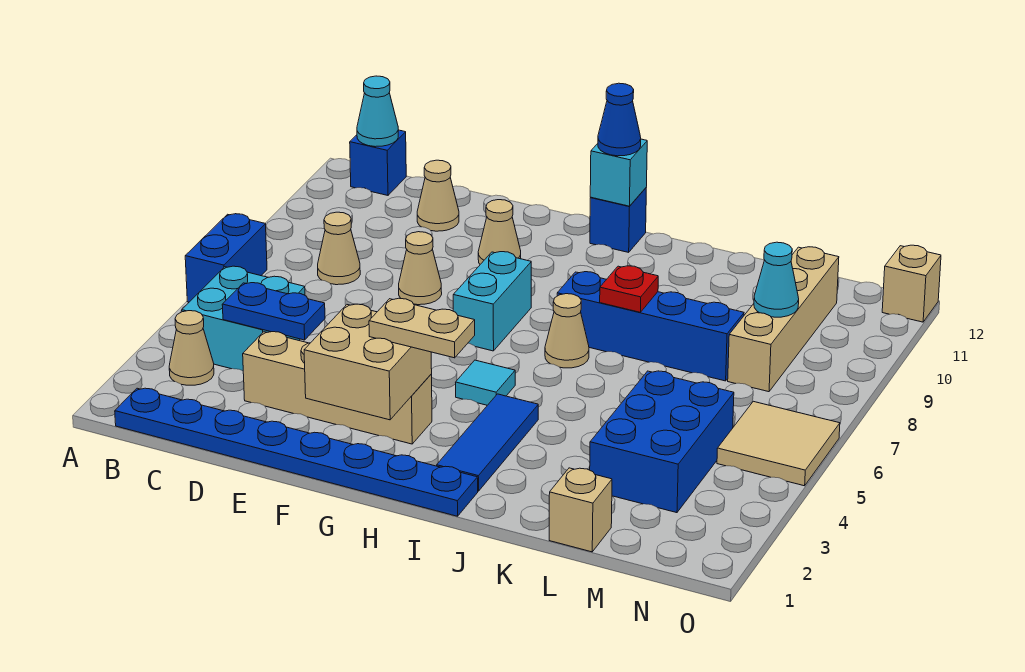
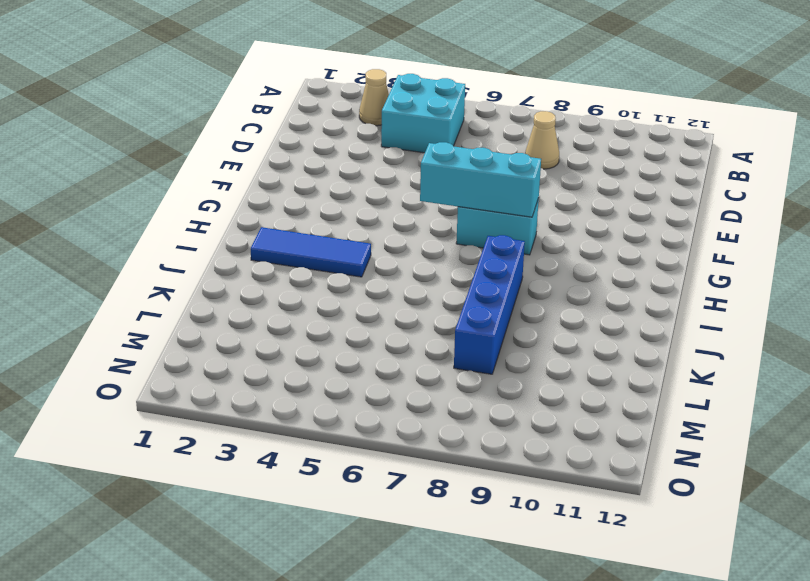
cyan brick G6:G8 level 2 -> none
none -> blue brick A6:A7 level 1
none -> blue plate B1:I1 level 1
none -> blue brick B12 level 1

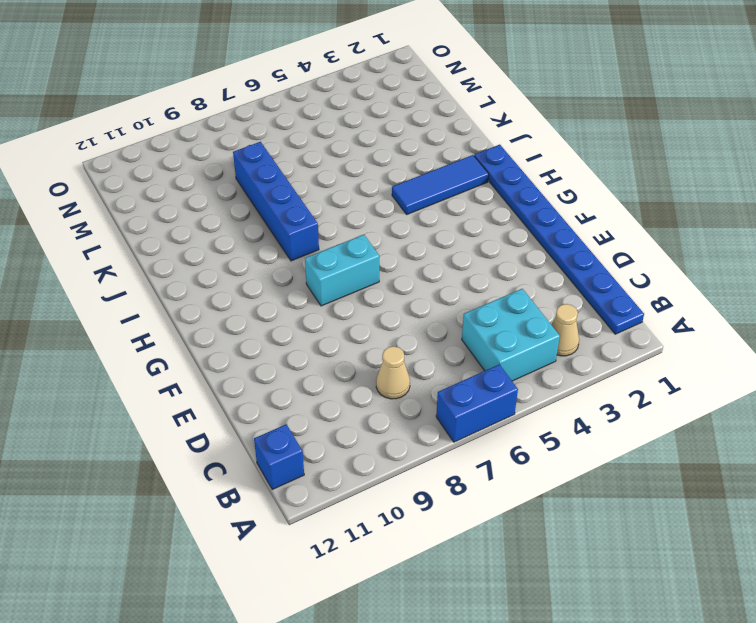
none -> tan brick D3:G3 level 1
none -> tan cone D11 level 1
none -> tan cone E8 level 1

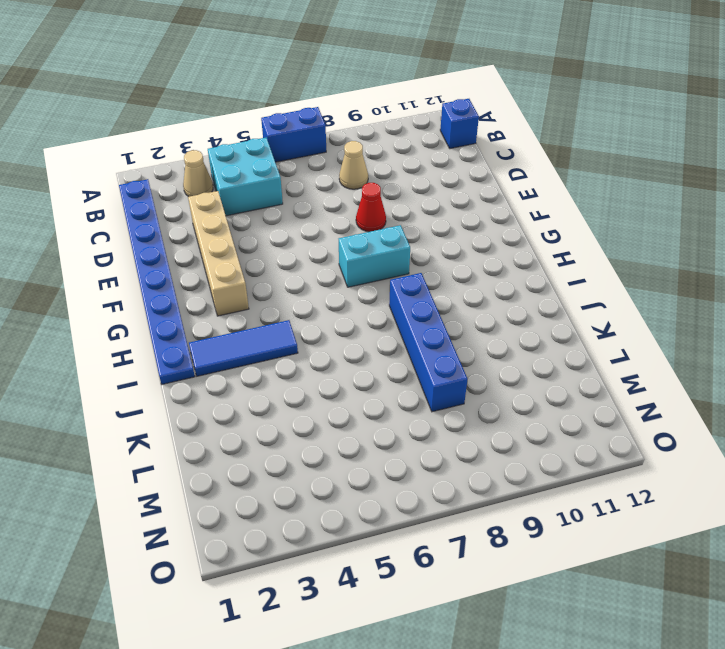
red cone E8 level 1 -> tan cone E8 level 1
none -> tan cone D11 level 1
none -> tan cone F10 level 1
none -> cyan tile H5 level 1

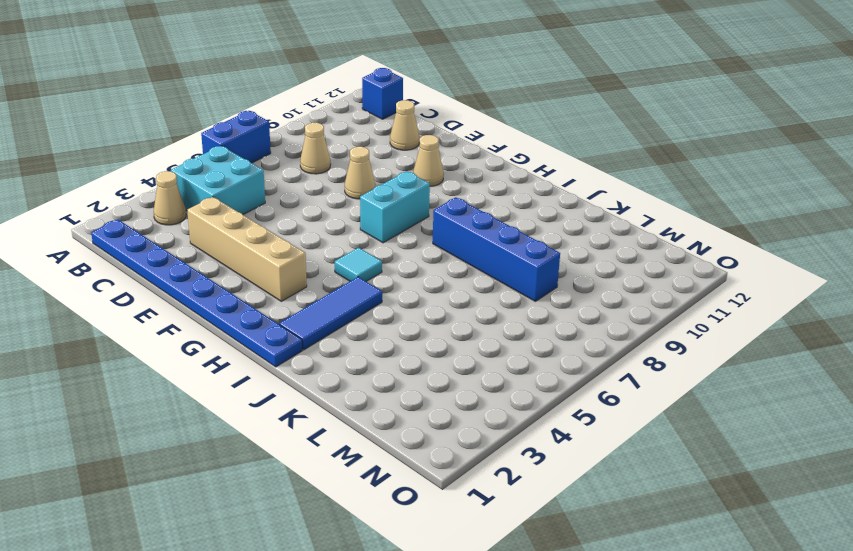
none -> blue brick H12 level 1
none -> tan cone I7 level 1
none -> tan brick L1 level 1

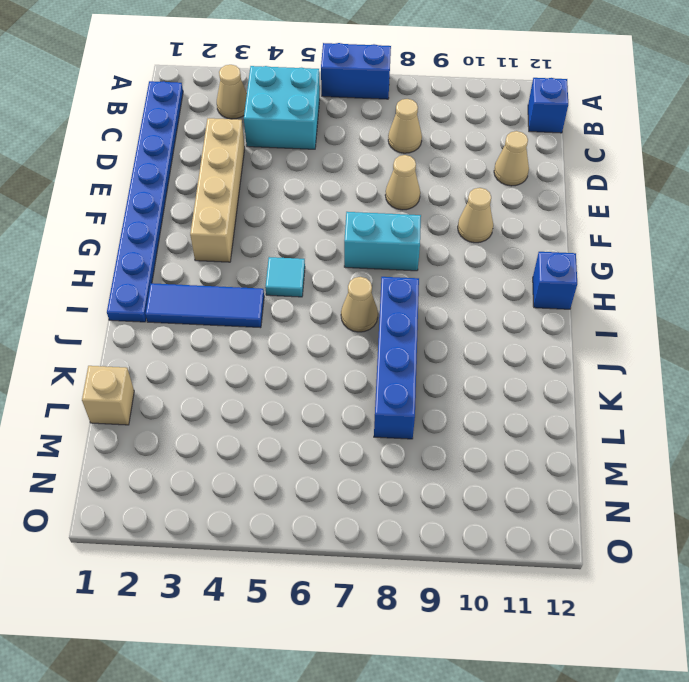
none -> blue brick L3:M5 level 1
none -> tan brick M8:M11 level 1
none -> tan tile N5:O6 level 1

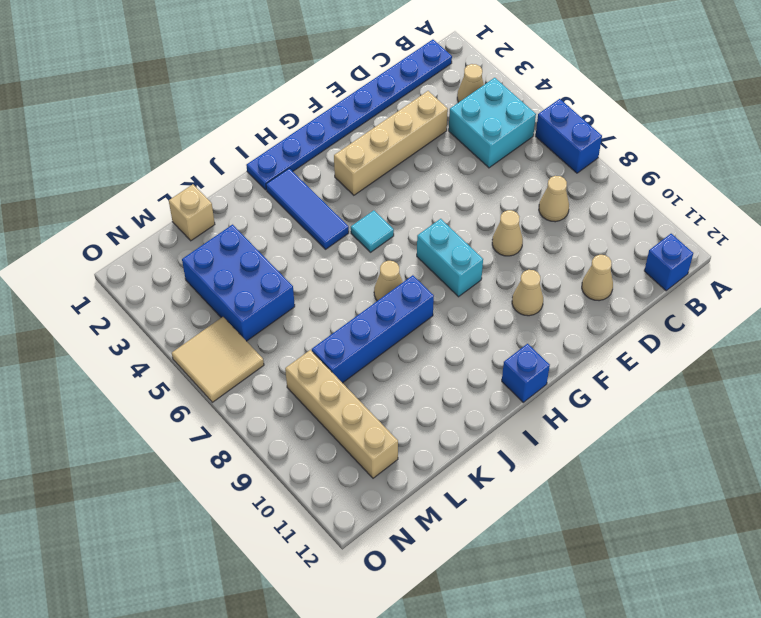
none -> tan brick O12 level 1
none -> cyan cone B12 level 2
none -> blue plate C4:D4 level 2

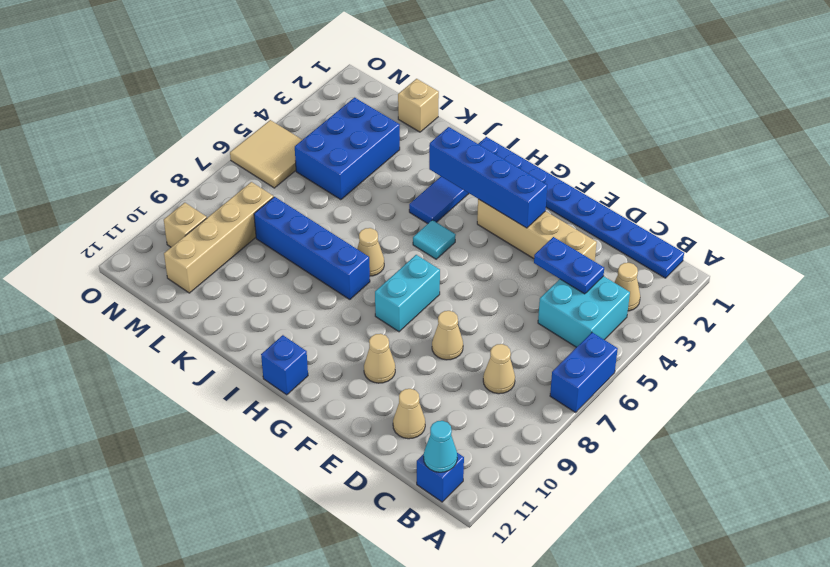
blue brick F3:I3 level 2 -> tan brick F2:G3 level 2
tan brick N10 level 1 -> tan brick O12 level 1
none -> cyan brick H12 level 2
none -> red plate J8 level 2
none -> cyan cone M9 level 2

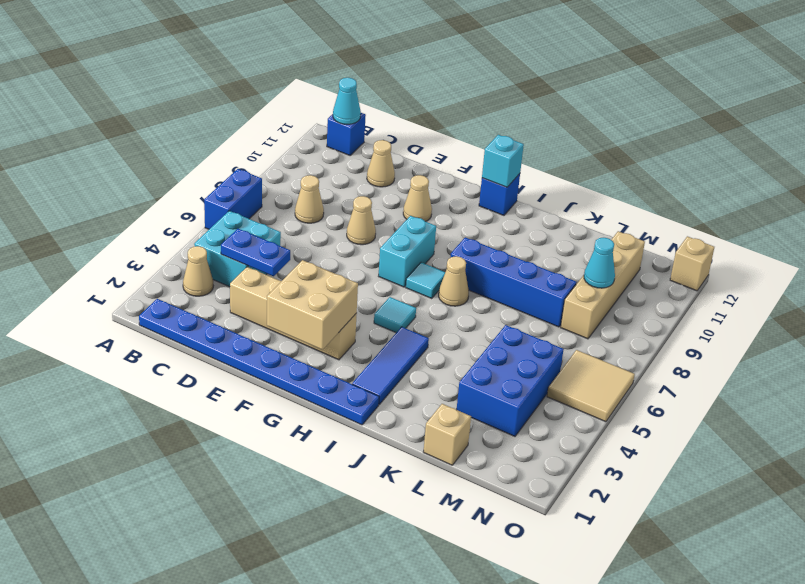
cyan tile H7 level 1 -> none
none -> red plate J8 level 2
none -> tan plate G3:H3 level 3
none -> blue cone H12 level 3

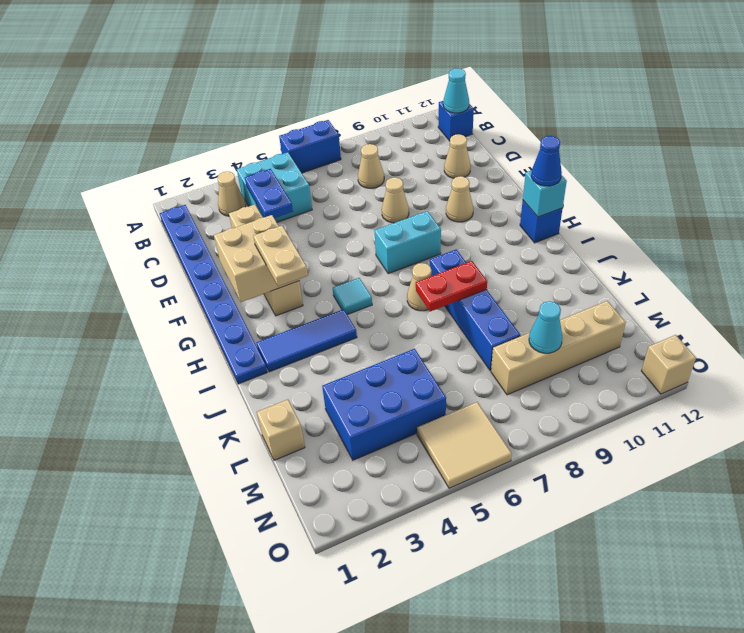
red plate J7:J8 level 2 -> red plate J8 level 2

